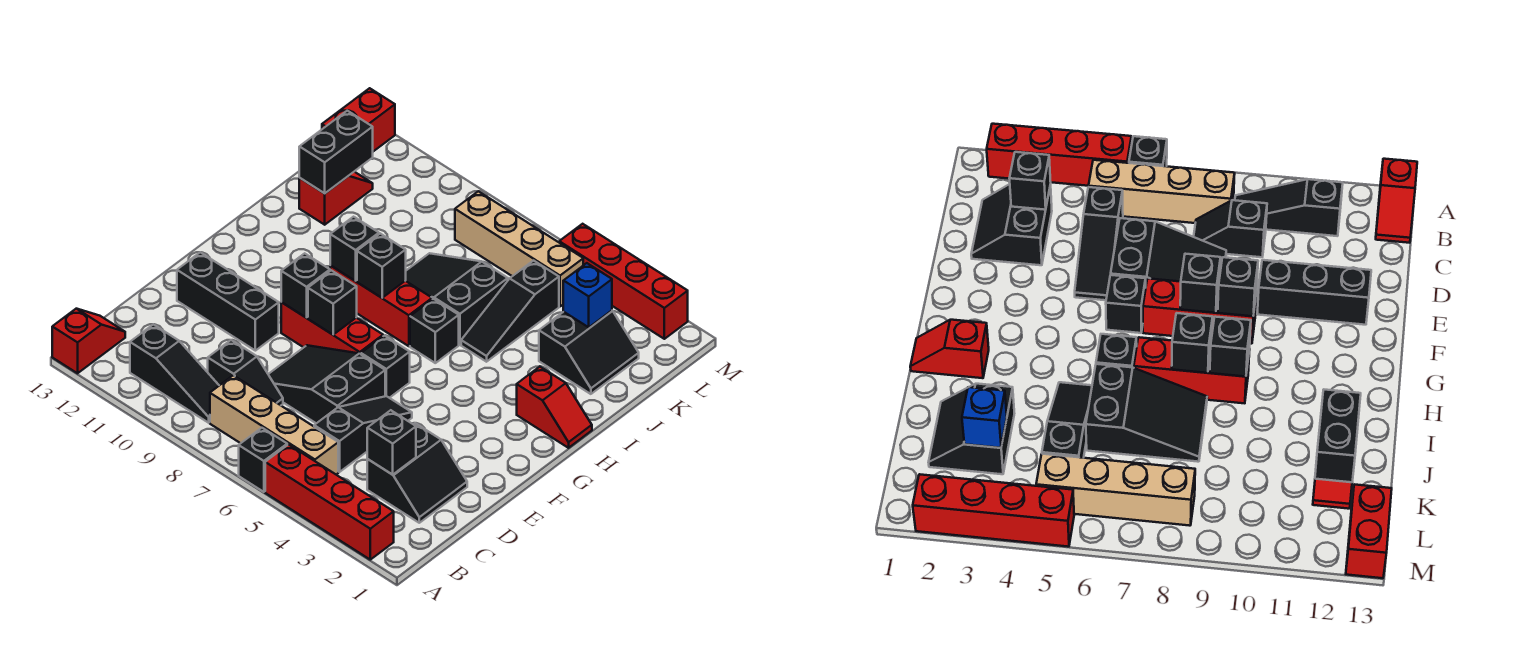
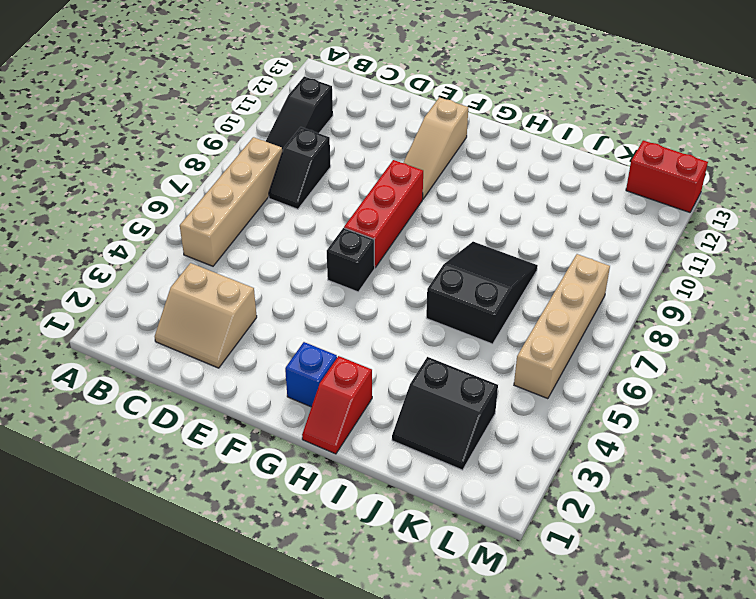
tan slope C2:D3 level 1 top 3 -> black slope C2:D3 level 1 top 3
tan slope F10:F12 level 1 top 12 -> none
blue brick G2 level 1 -> blue brick K3 level 2
none -> red brick A2:A5 level 1
none -> black brick A6 level 1
none -> red slope A13:B13 level 1 top A

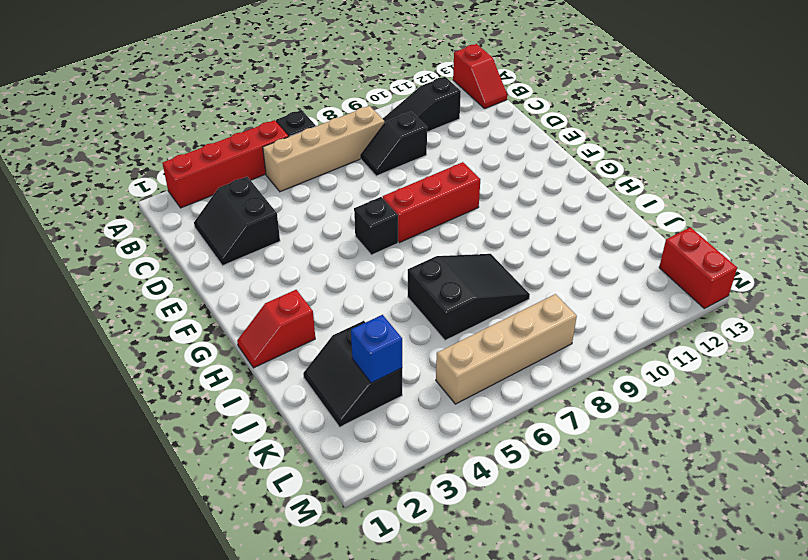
none -> black slope C5:E5 level 1 top C
none -> black slope D6:E8 level 1 top 6
none -> black brick E10:E12 level 1

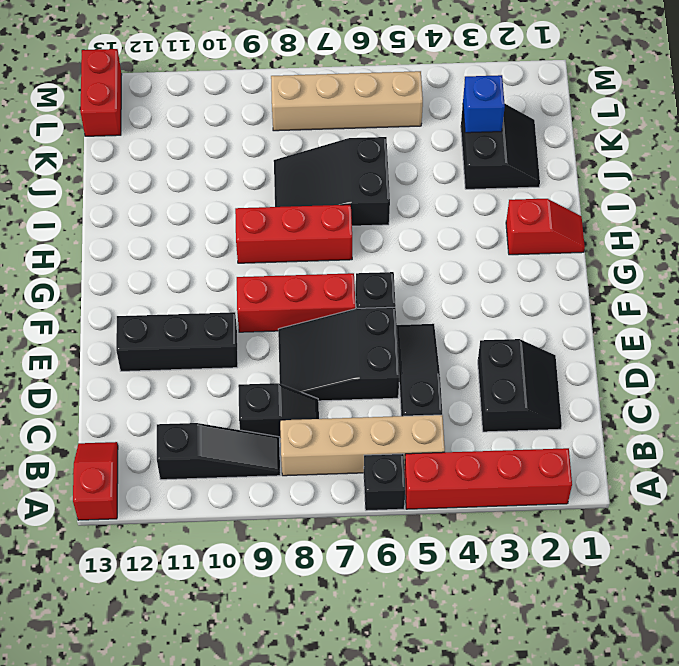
none -> black brick H6 level 1
none -> black slope I5:K5 level 1 top K
none -> red slope J12:K12 level 1 top J

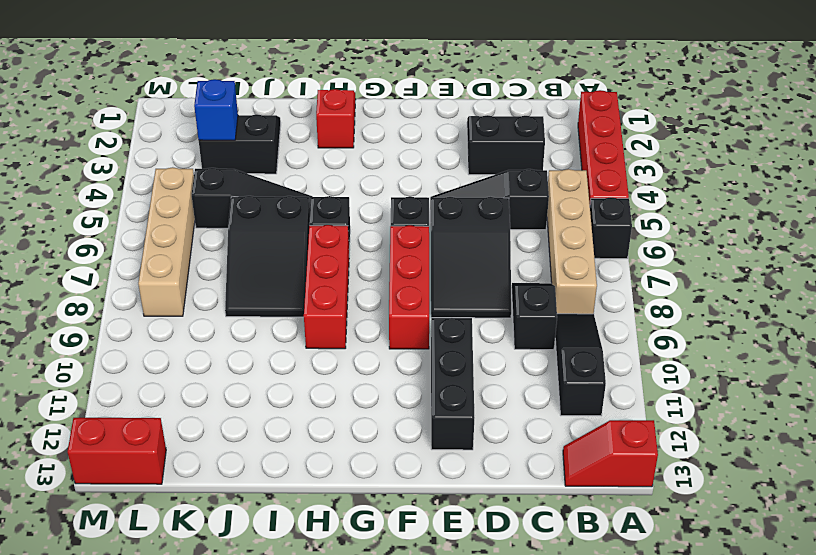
none -> red slope J12:K12 level 1 top J
none -> red brick M2:M5 level 1
none -> black brick C3 level 2

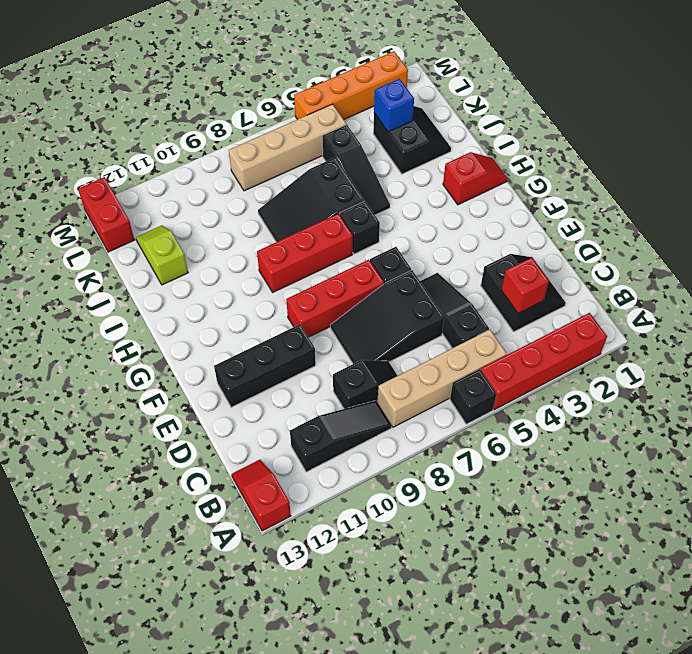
red brick C3 level 2 -> black brick C3 level 2
lime slope J12:K12 level 1 top J -> red slope J12:K12 level 1 top J
orange brick M2:M5 level 1 -> red brick M2:M5 level 1
none -> black brick F8 level 2
none -> black brick F9 level 2
none -> black brick H8 level 2

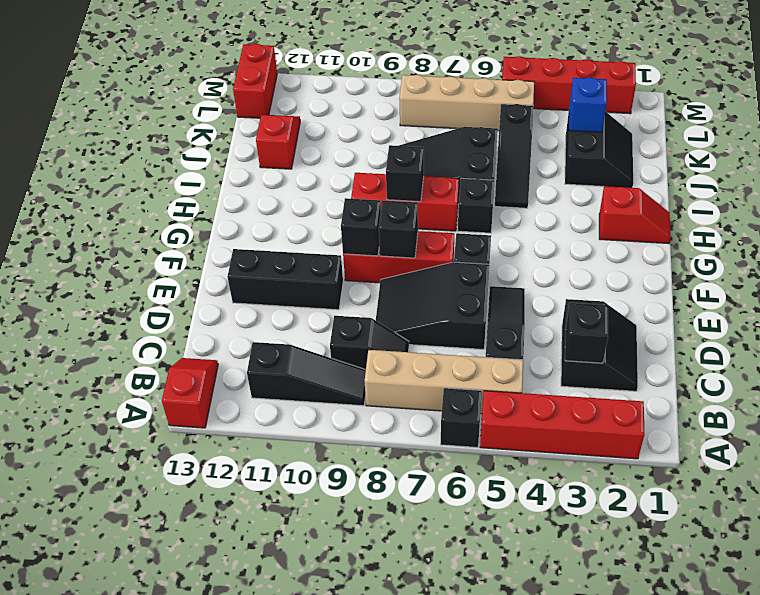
none -> black brick H9 level 2
none -> black brick J12:K12 level 2

